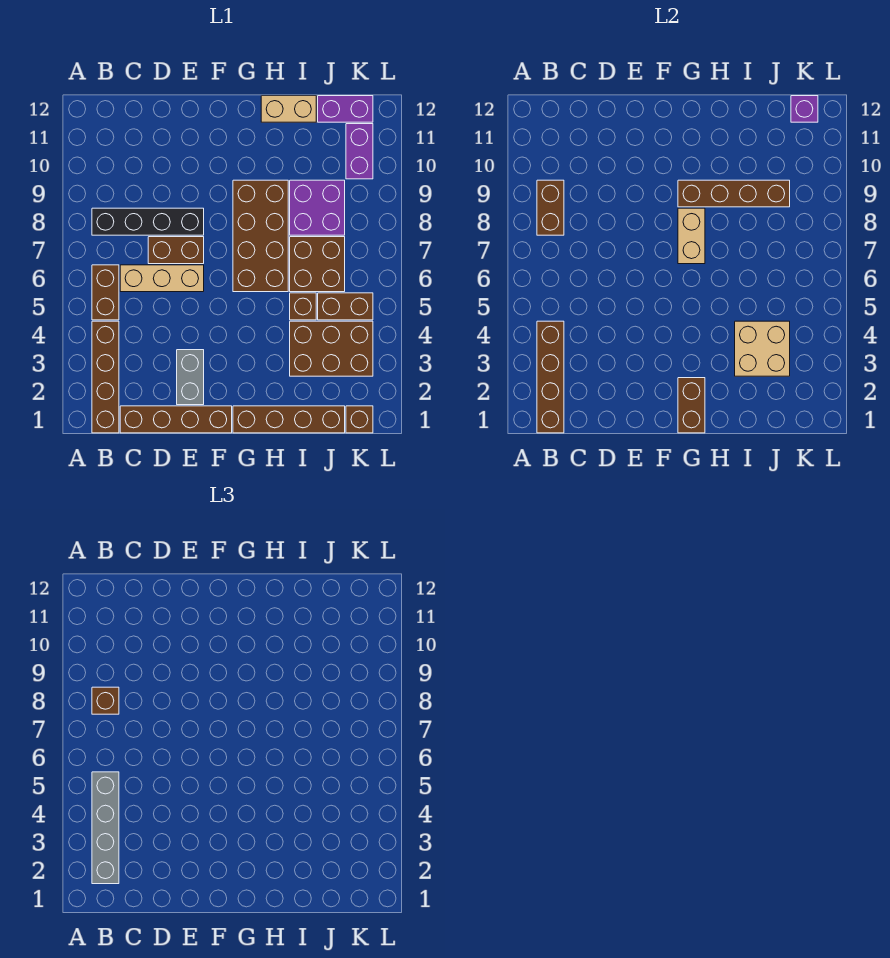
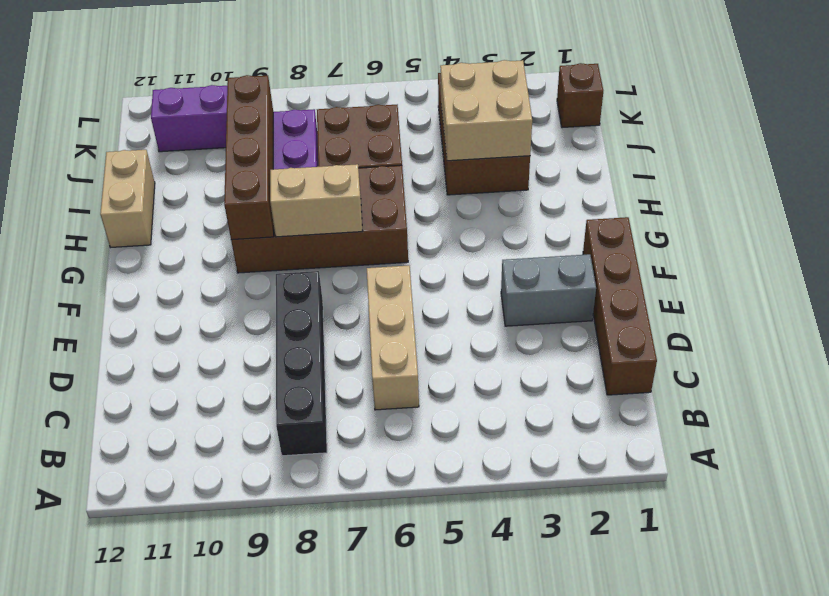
none -> brown brick B1:B4 level 1
none -> brown brick B5:B6 level 1
none -> brown brick D7:E7 level 1

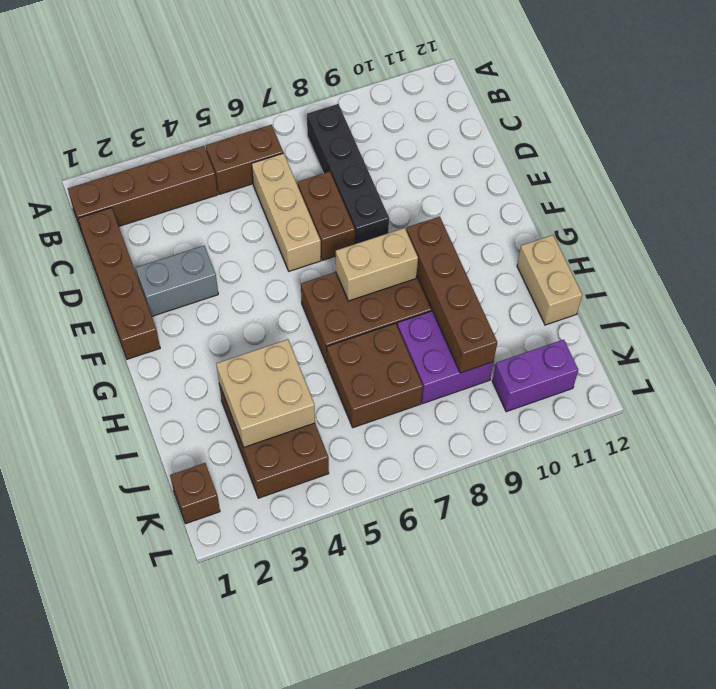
none -> brown brick G1:J1 level 1
none -> brown brick I5 level 1
none -> brown brick J5:K5 level 1

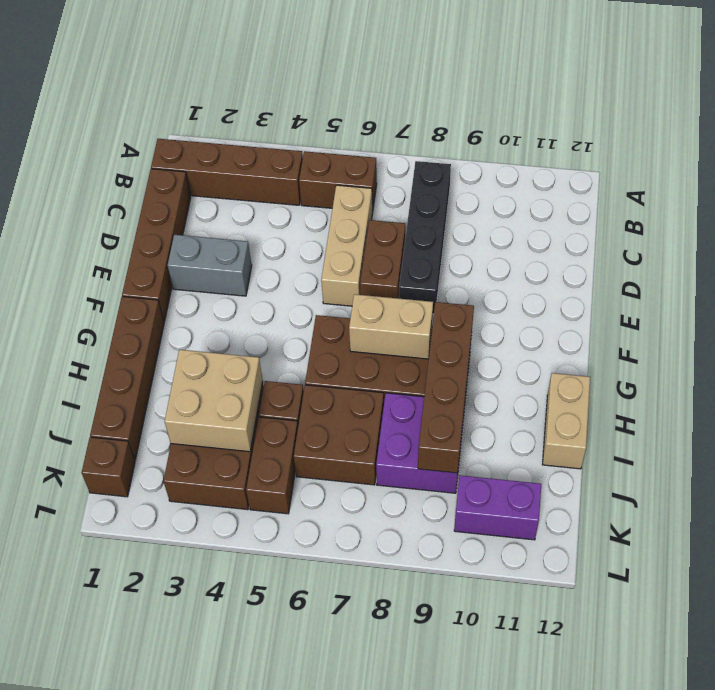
none -> purple brick J12:K12 level 1
none -> brown brick B1:B4 level 2
none -> brown brick B8:B9 level 2

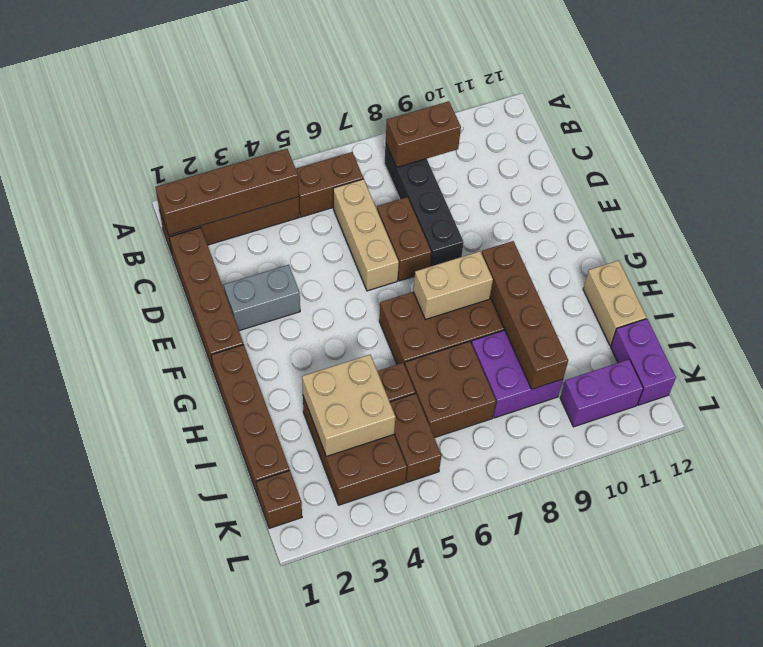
none -> brown brick G1:G2 level 2
none -> purple brick K12 level 2
none -> grey brick B2:B5 level 3

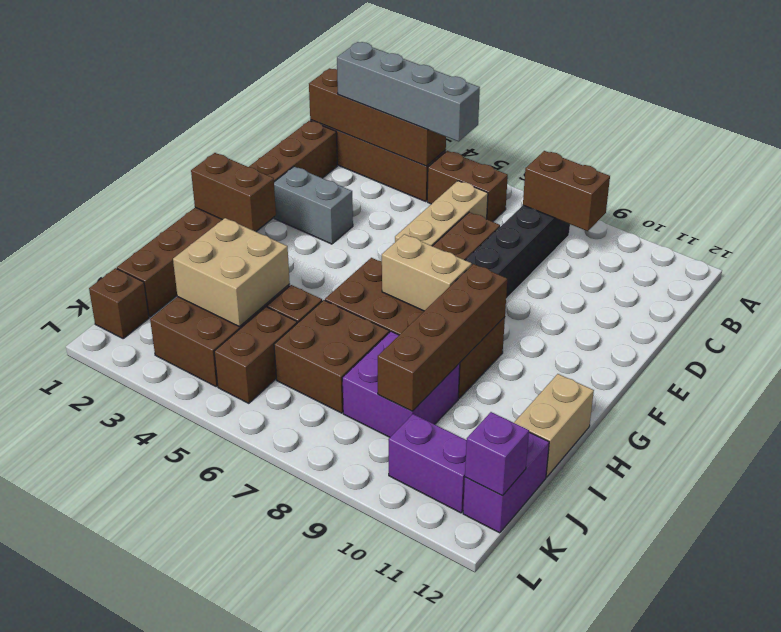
none -> brown brick B8 level 3

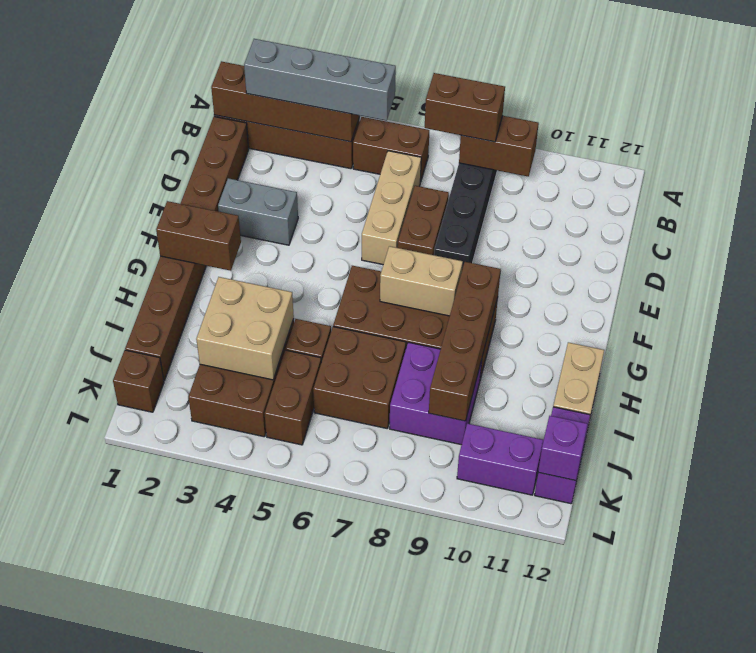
brown brick B7:B8 level 3 -> brown brick B8 level 3

